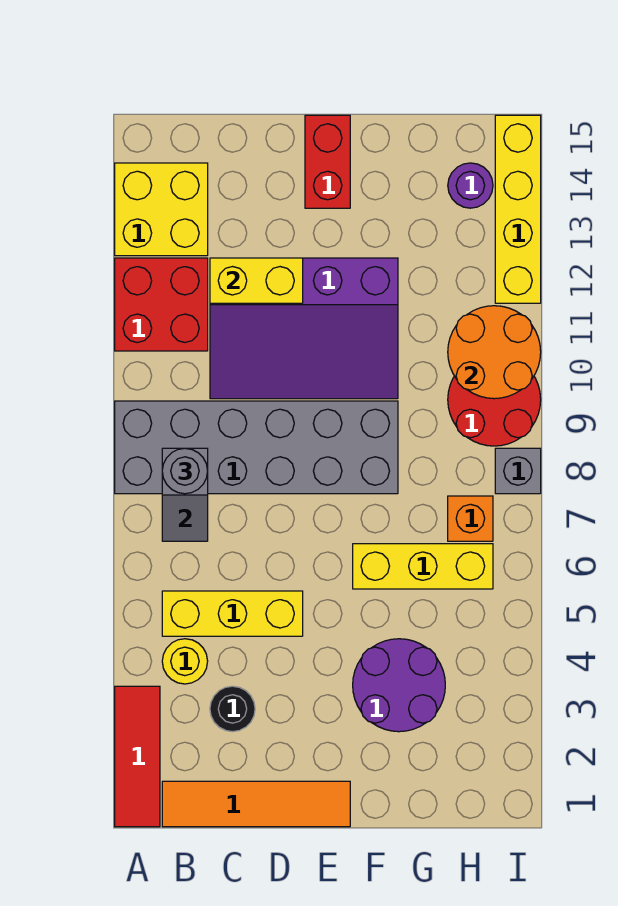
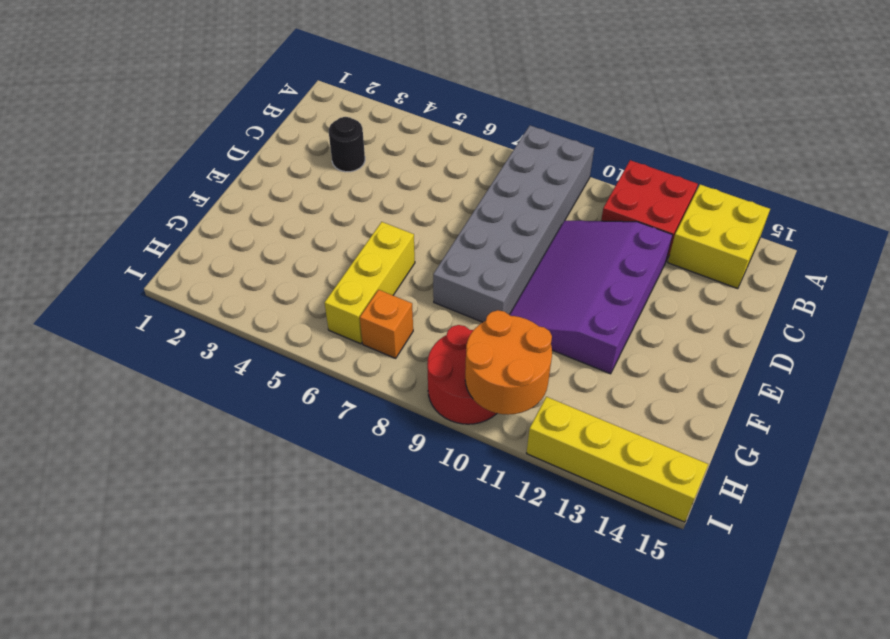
none -> red tile A1:A3 level 1
none -> orange tile B1:E1 level 1
none -> yellow round brick B4 level 1

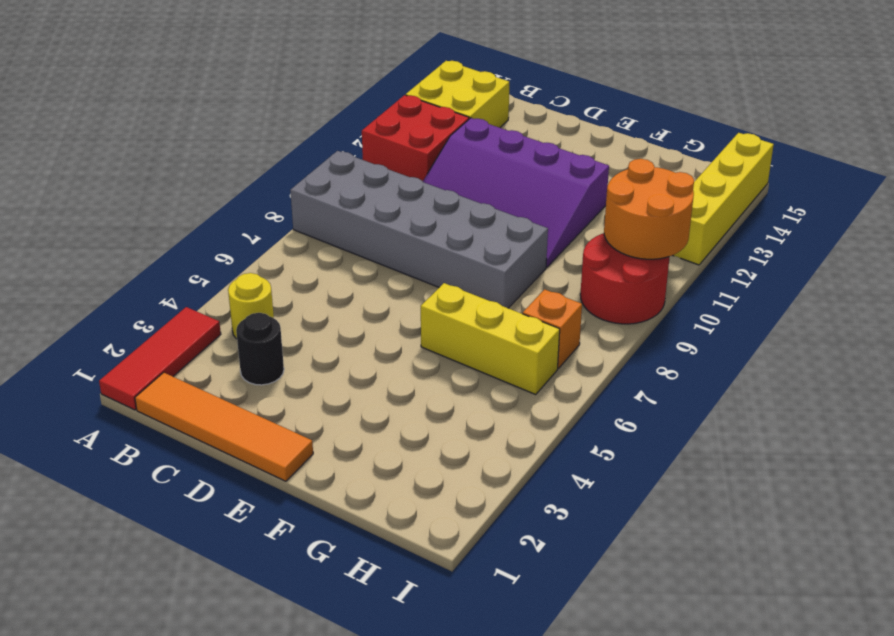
none -> yellow brick B5:D5 level 1
none -> red brick E14:E15 level 1
none -> purple round brick F3:G4 level 1

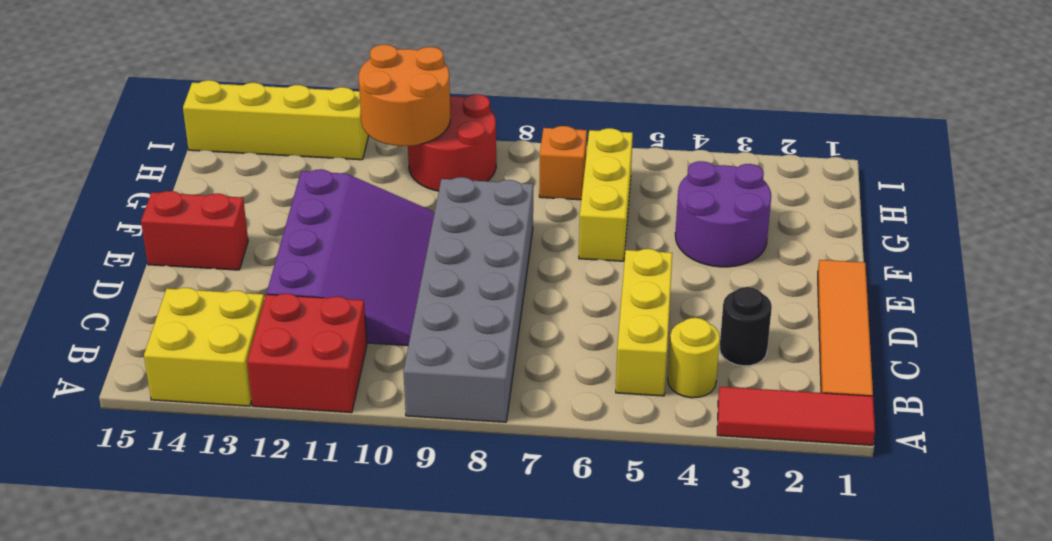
none -> purple round brick H14 level 1
none -> grey brick I8 level 1
none -> grey slope B7:B8 level 2 top 8

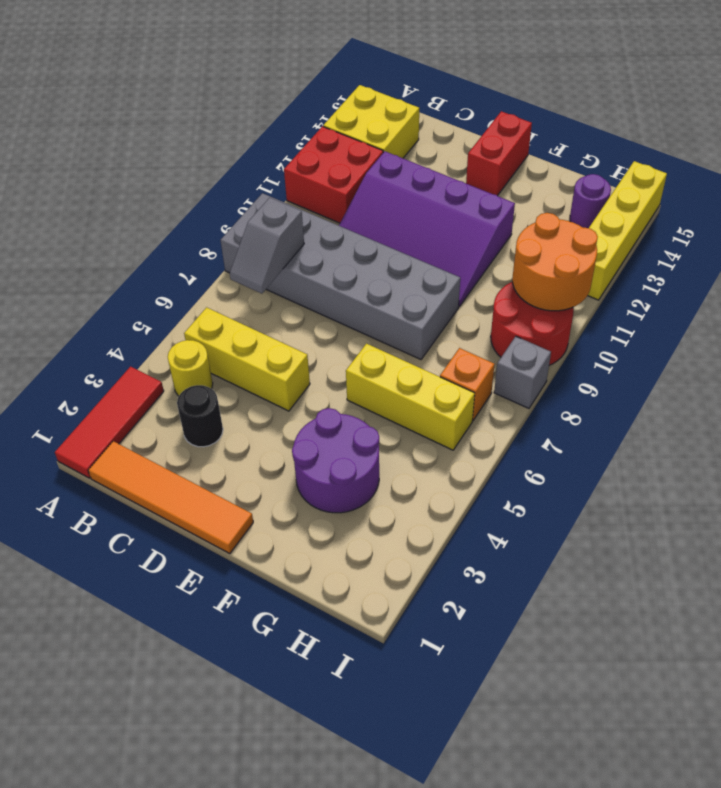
none -> yellow brick C12:D12 level 2
none -> grey round brick B8 level 3

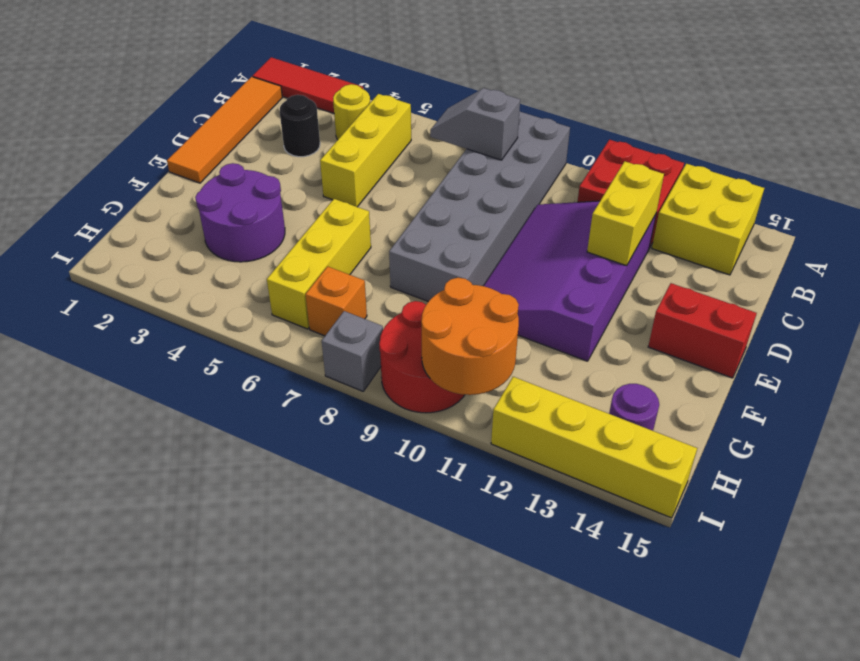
none -> grey round brick B8 level 3

